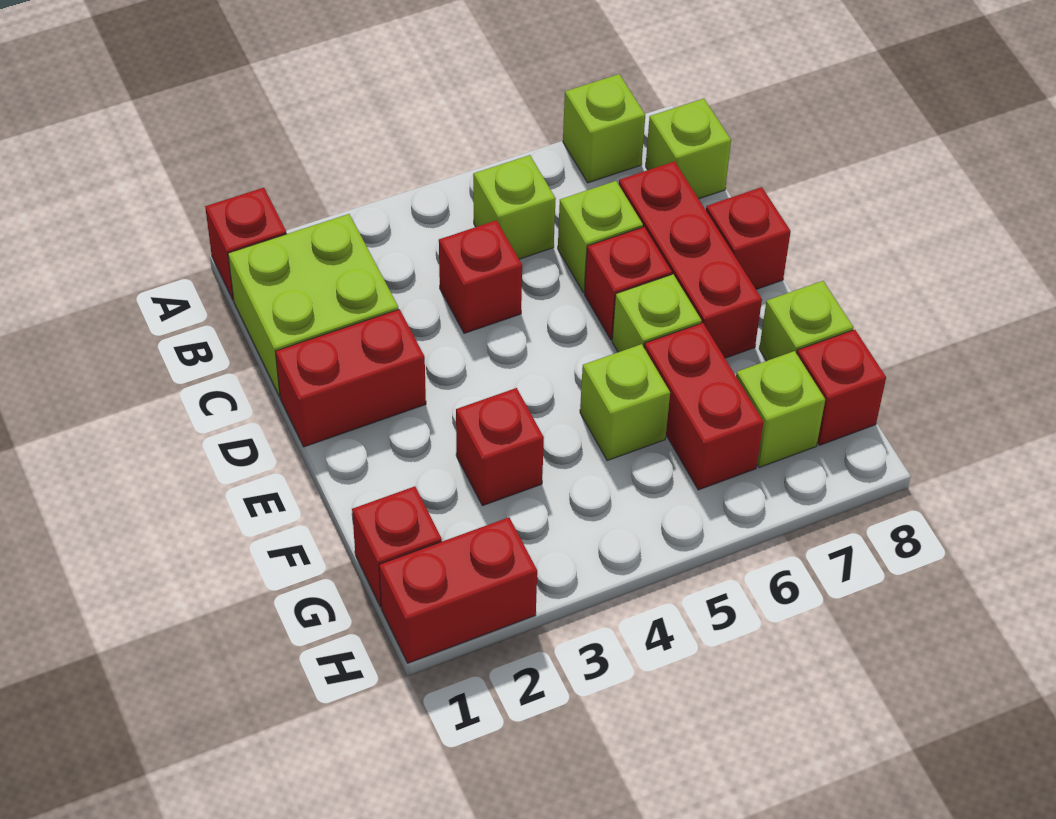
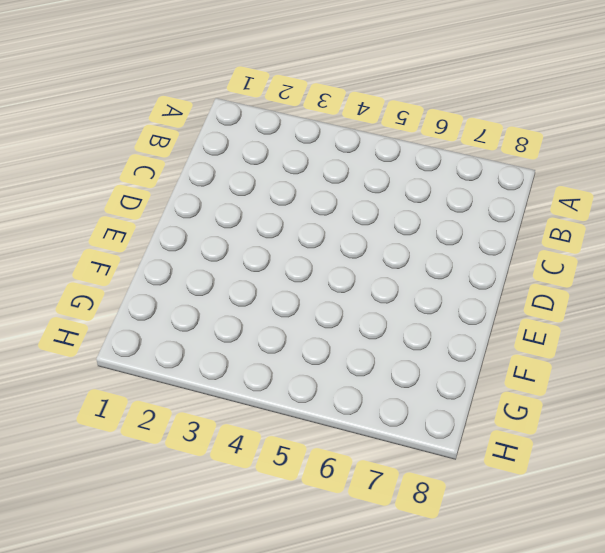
none -> red brick A1 level 1
none -> lime brick A7 level 1
none -> lime brick B1:C2 level 1

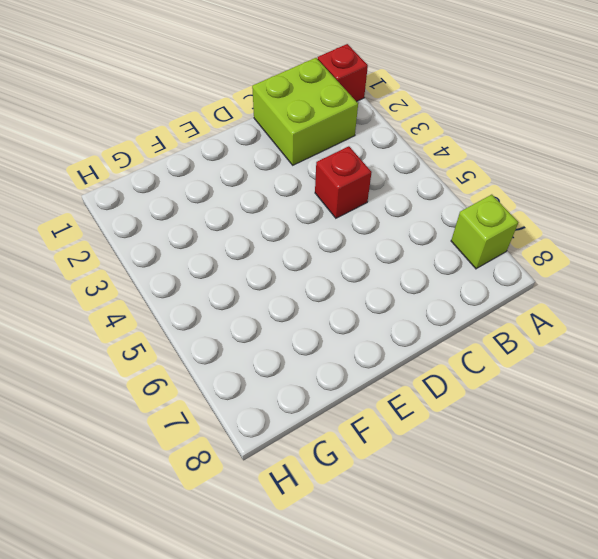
none -> lime brick B5 level 1
none -> lime brick B8 level 1
none -> lime brick C6 level 1

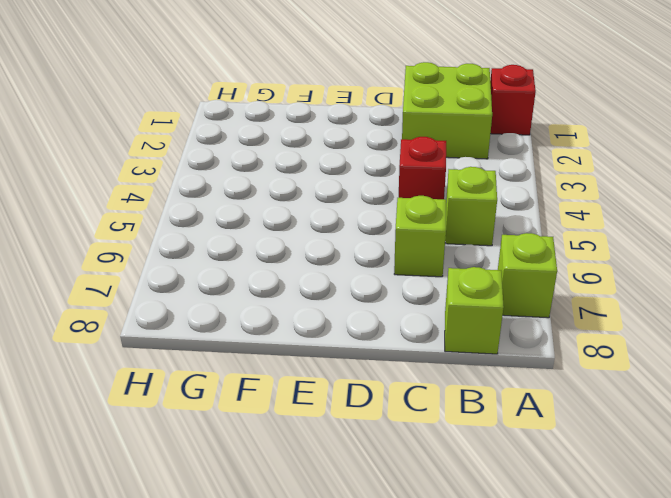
none -> red brick C7:E7 level 1
none -> red brick D1:D2 level 1
none -> red brick D6 level 1

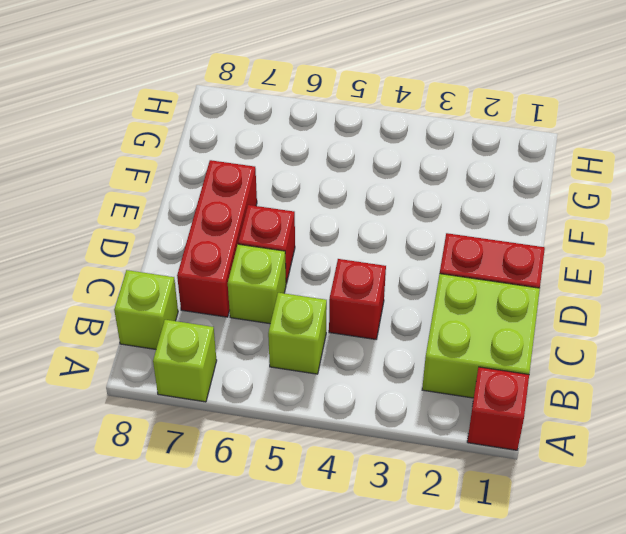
none -> red brick D8 level 1
none -> lime brick E6 level 1
none -> red brick F3 level 1

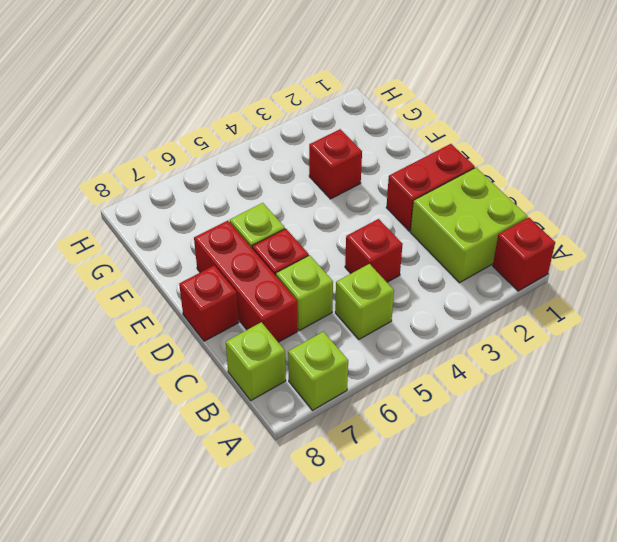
none -> lime brick F5 level 1
none -> red brick F6:G6 level 1
none -> lime brick F8 level 1

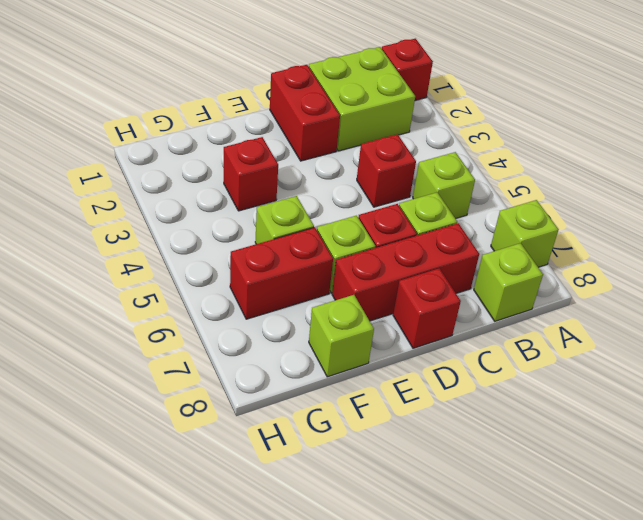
none -> red brick G1 level 1
none -> lime brick G7 level 1
none -> red brick G8 level 1

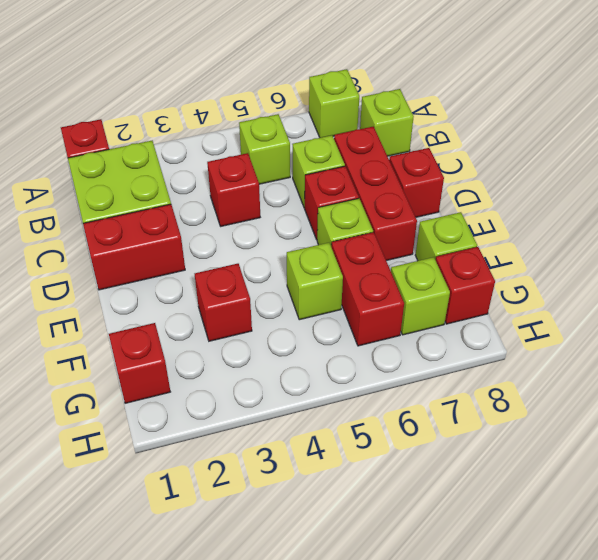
none -> red brick H1:H2 level 1

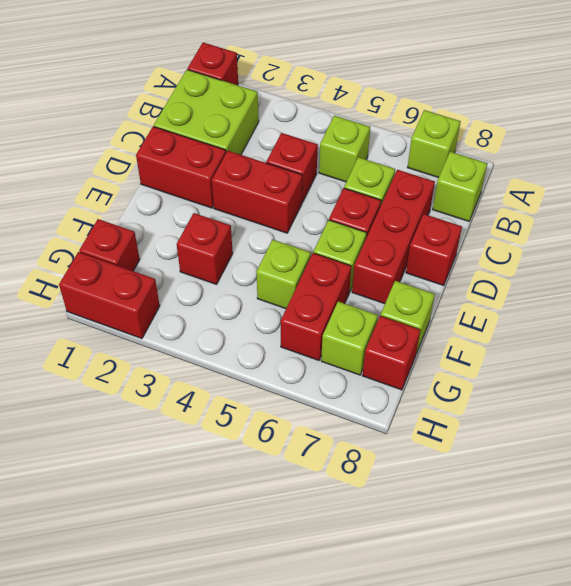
red brick D3:D4 level 1 -> none

